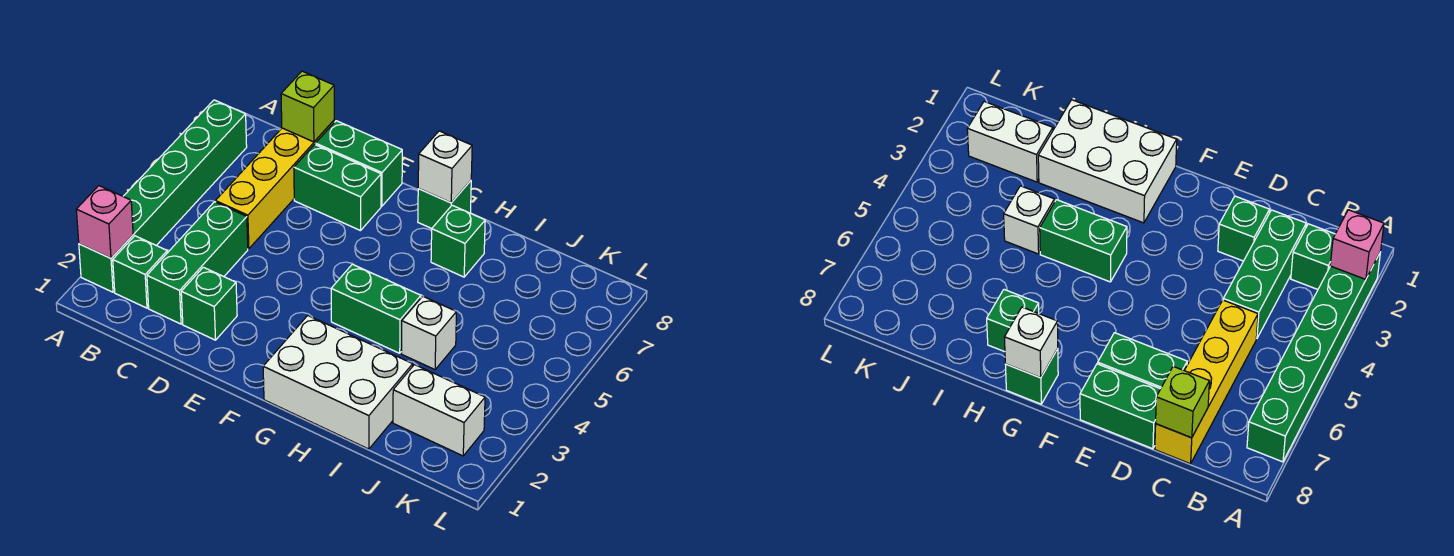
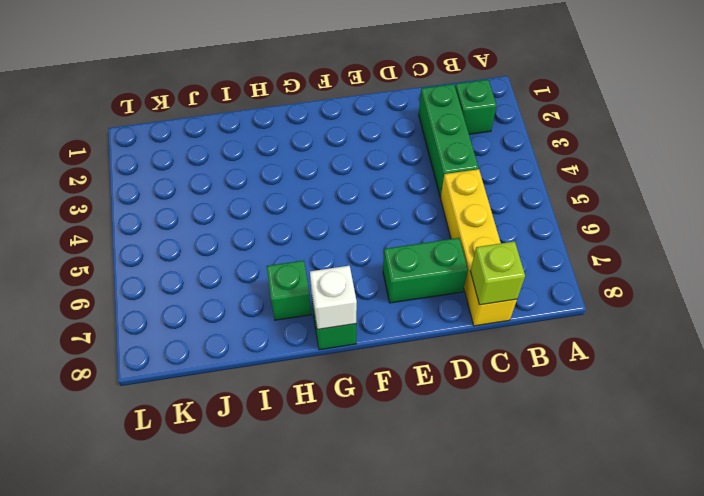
none -> green brick A2:A7 level 1
none -> green brick D2 level 1
none -> green brick D8:E8 level 1

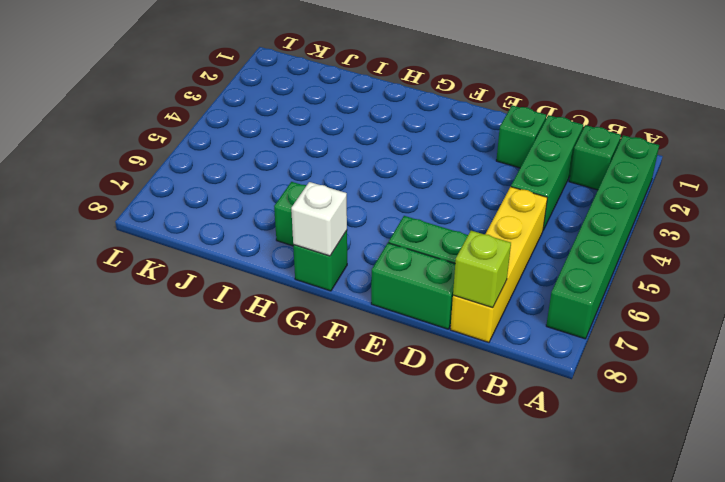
none -> white brick G1:I2 level 1
none -> green brick G4:H4 level 1
none -> white brick I4 level 1

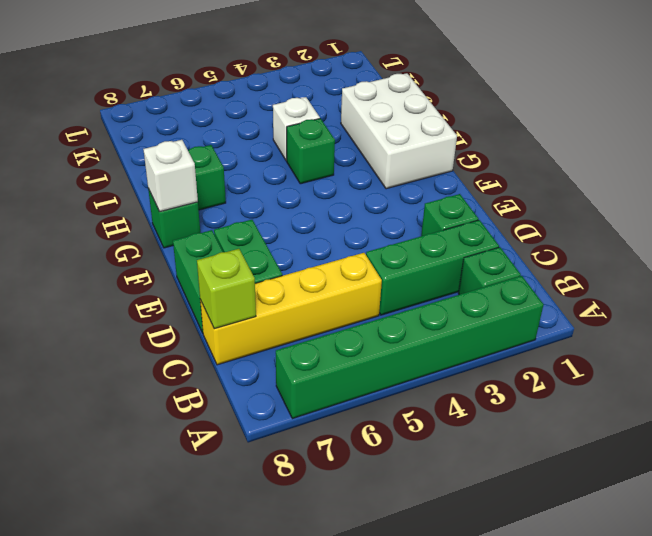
green brick H4 level 1 -> green brick G4:H4 level 1
none -> white brick J2:K2 level 1
none -> pink brick A2 level 2

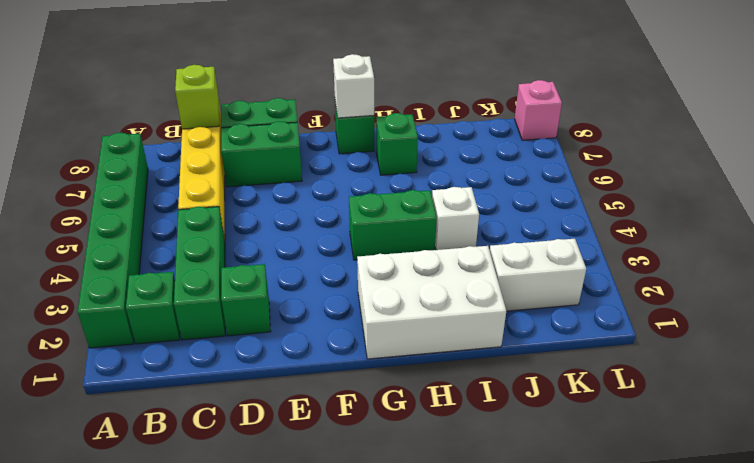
pink brick L8 level 1 -> pink brick A2 level 2

